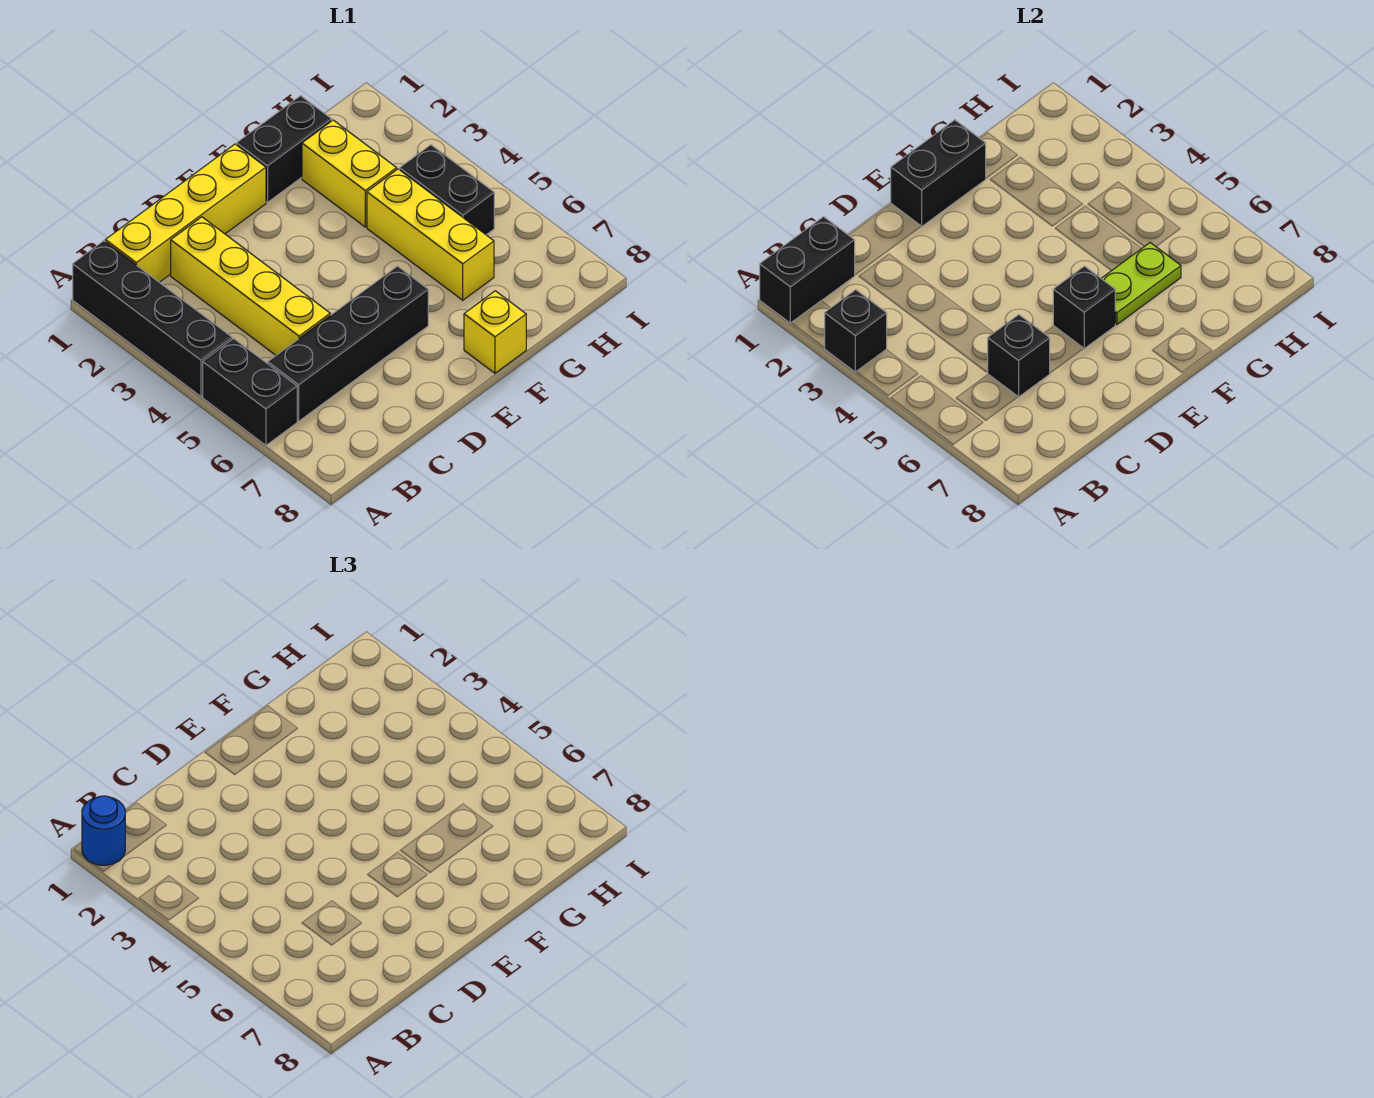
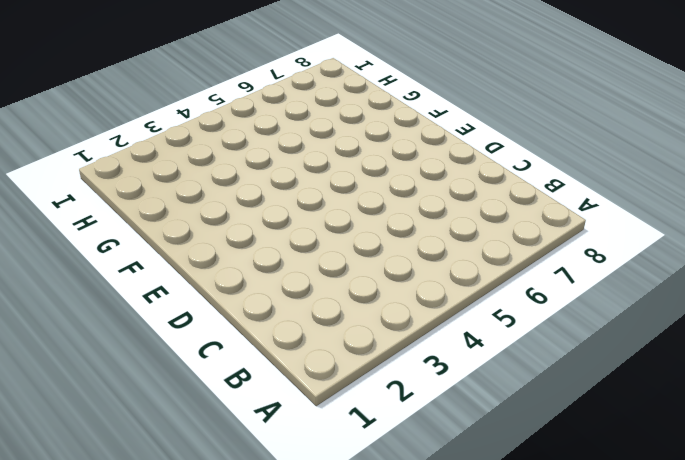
none -> black brick A1:A4 level 1
none -> black brick A5:A6 level 1
none -> yellow brick B1:E1 level 1

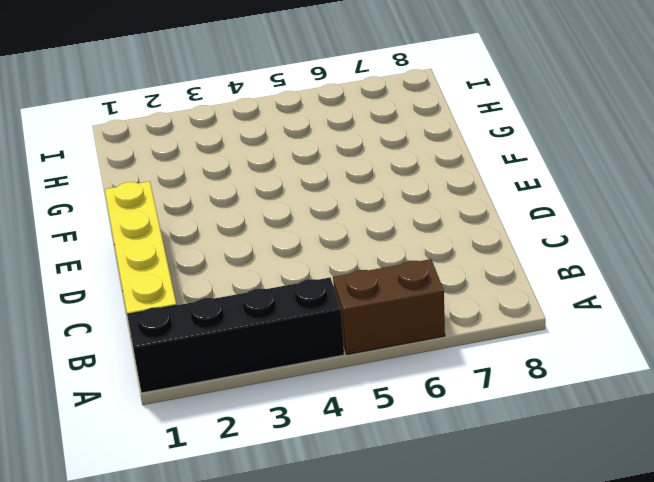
brown brick A5:A6 level 1 -> black brick A5:A6 level 1
none -> black brick B6:E6 level 1
none -> yellow brick C2:C5 level 1
none -> black brick F1:G1 level 1

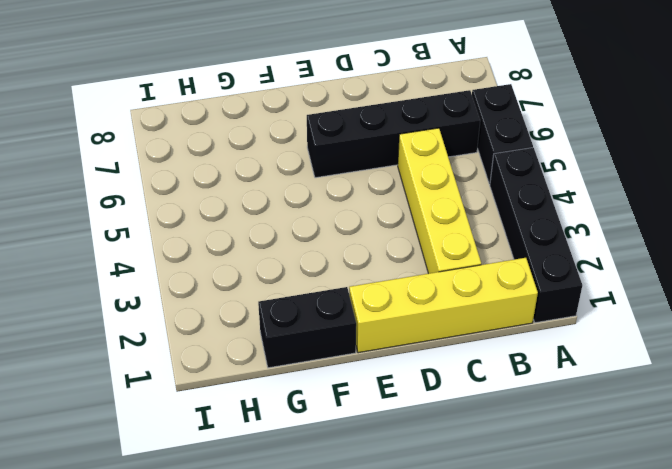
none -> yellow brick F8 level 1
none -> yellow brick G2:G3 level 1
none -> yellow brick G4:G6 level 1

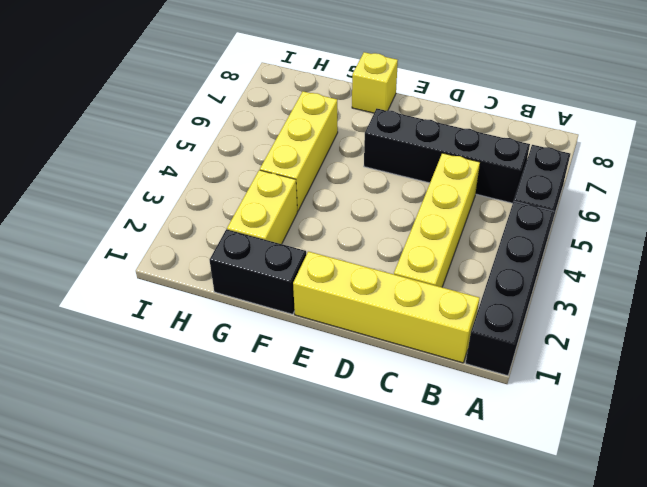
none -> black brick H4:H5 level 1
none -> black brick A1:B1 level 2
none -> black brick A3 level 2

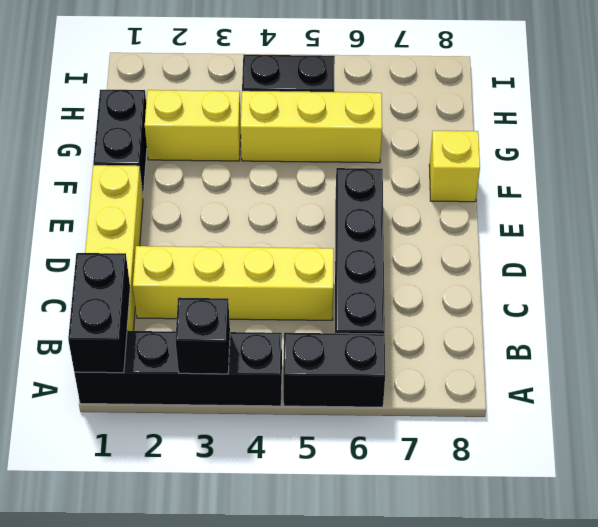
none -> black brick C6 level 2
none -> black brick E1:F1 level 2
none -> black brick E6 level 2

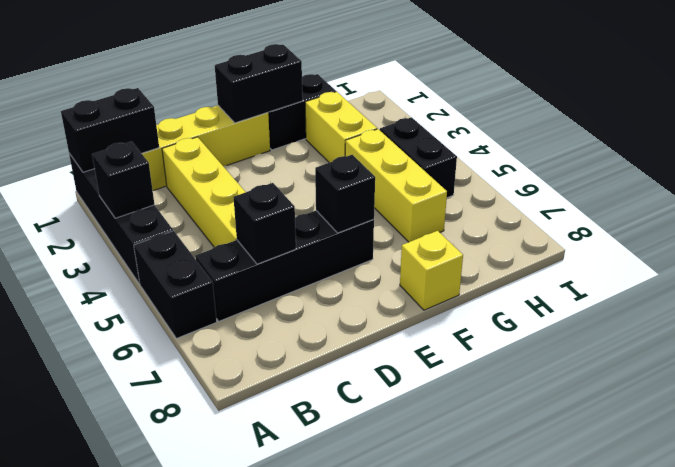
none -> lime plate F6:G6 level 2
none -> blue round brick A1 level 3

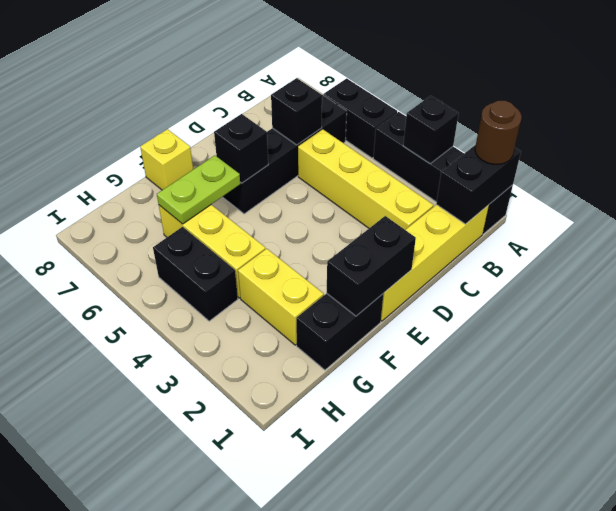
brown round brick A1 level 3 -> blue round brick A1 level 3

